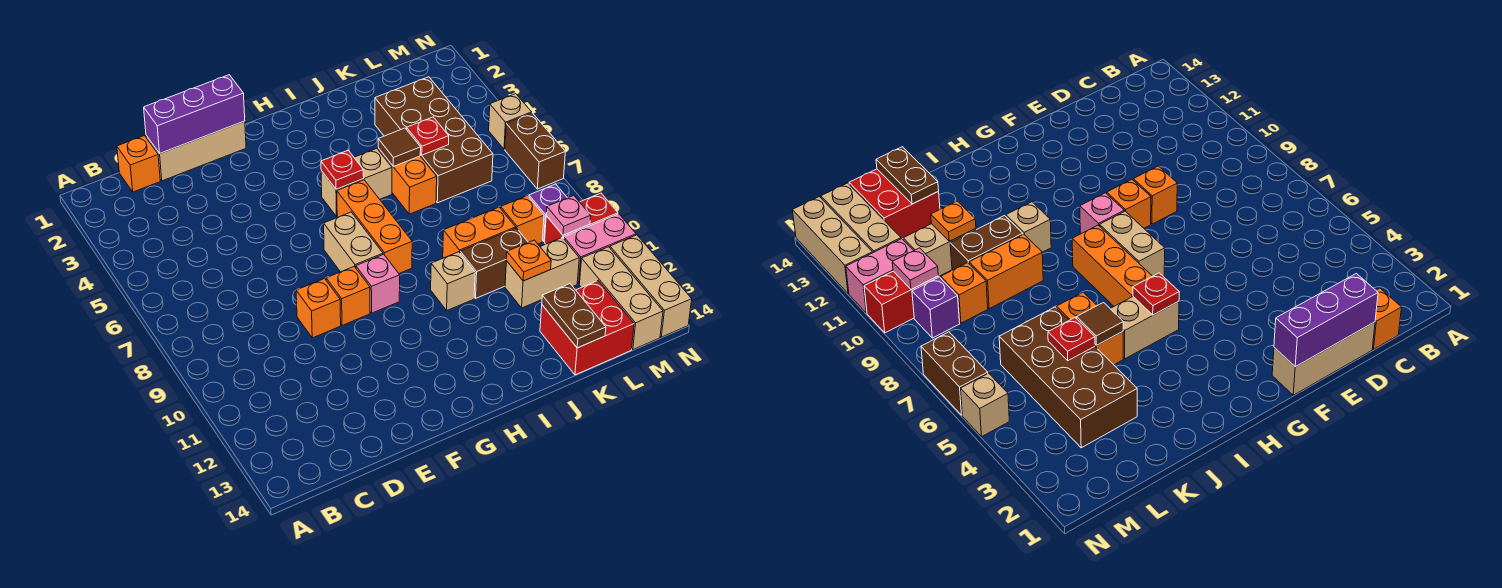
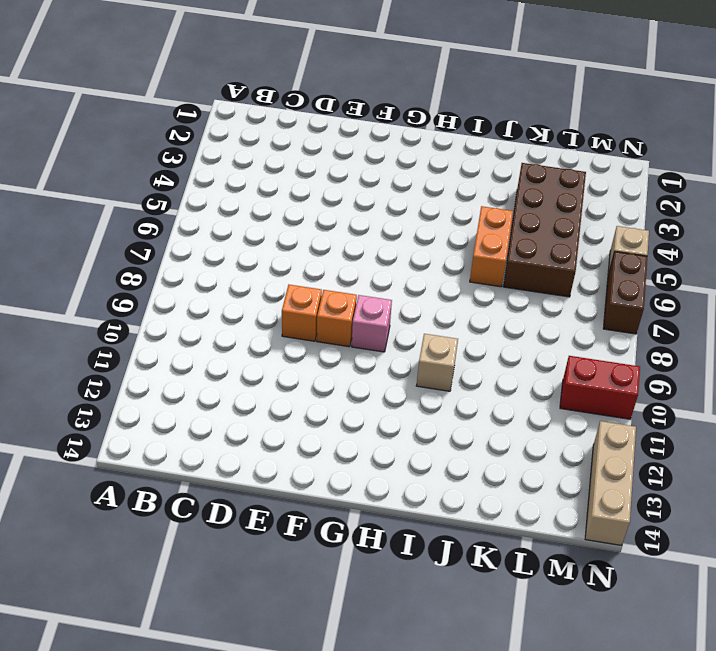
none -> orange brick C1 level 1
none -> tan brick D1:F1 level 1
none -> tan brick G7:G8 level 1
none -> tan brick H5:I5 level 1

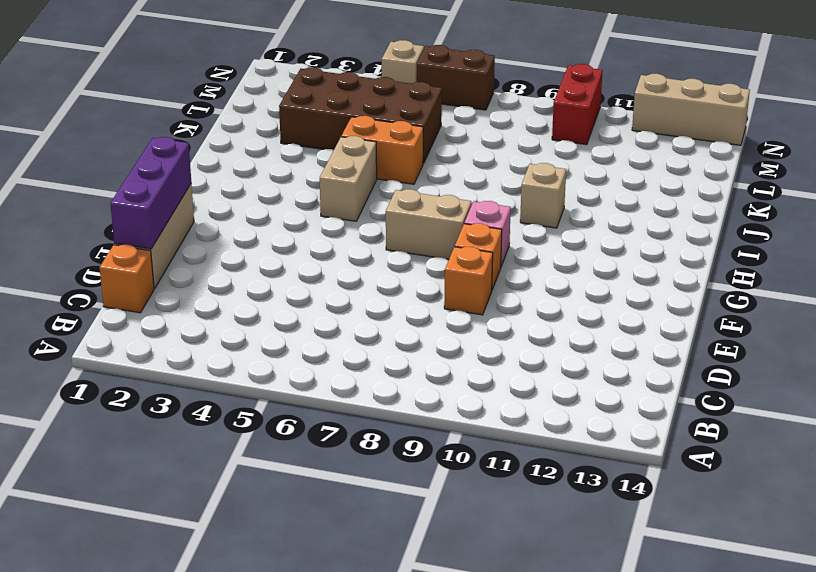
none -> orange brick H6:H8 level 1
none -> orange brick J9:K9 level 1
none -> brown brick J10:K10 level 1
none -> tan brick K11:L11 level 1

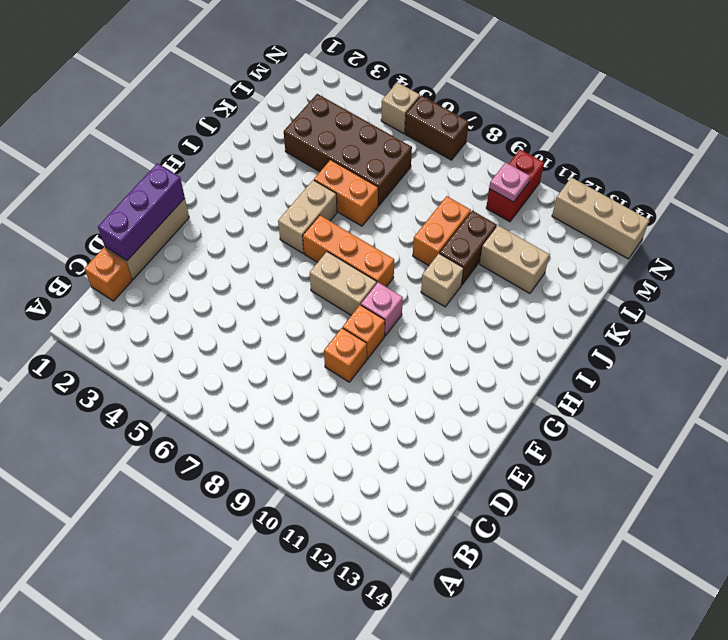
tan brick K11:K12 level 1 -> tan brick K11:L11 level 1
none -> red brick K13:L14 level 1
none -> orange brick L9 level 1
none -> purple brick M9 level 1
none -> pink brick M11:N11 level 1

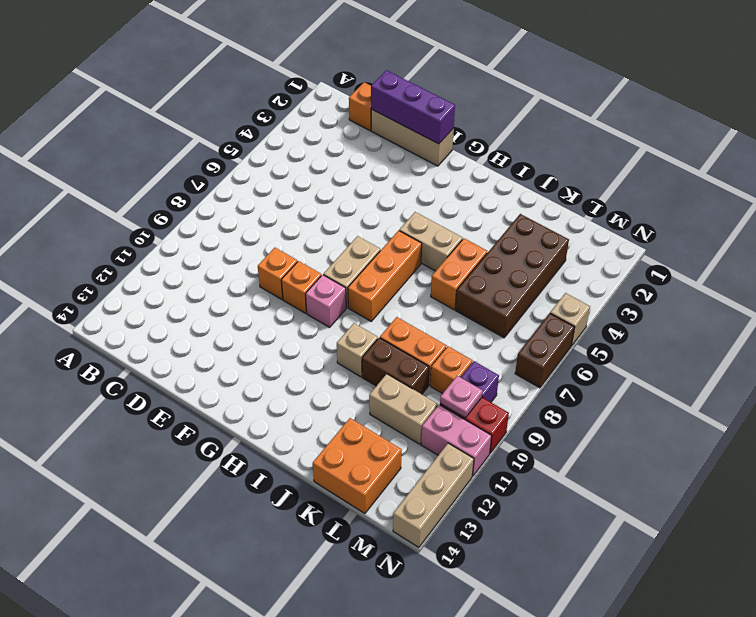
orange brick K13:L14 level 1 -> red brick K13:L14 level 1
none -> tan brick M12:M14 level 1
none -> red plate H5 level 2
none -> brown tile J5 level 2
none -> red plate K5 level 2

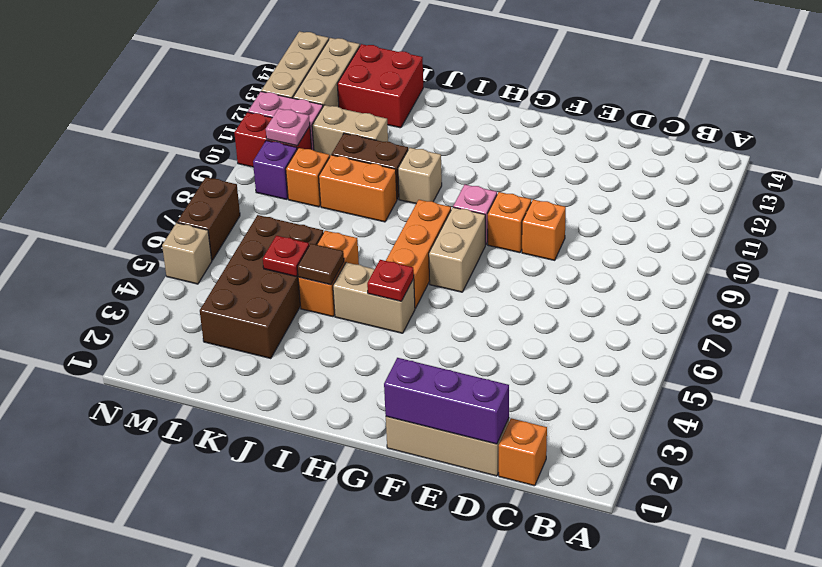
none -> orange plate K11 level 2
none -> brown plate K13:K14 level 2

